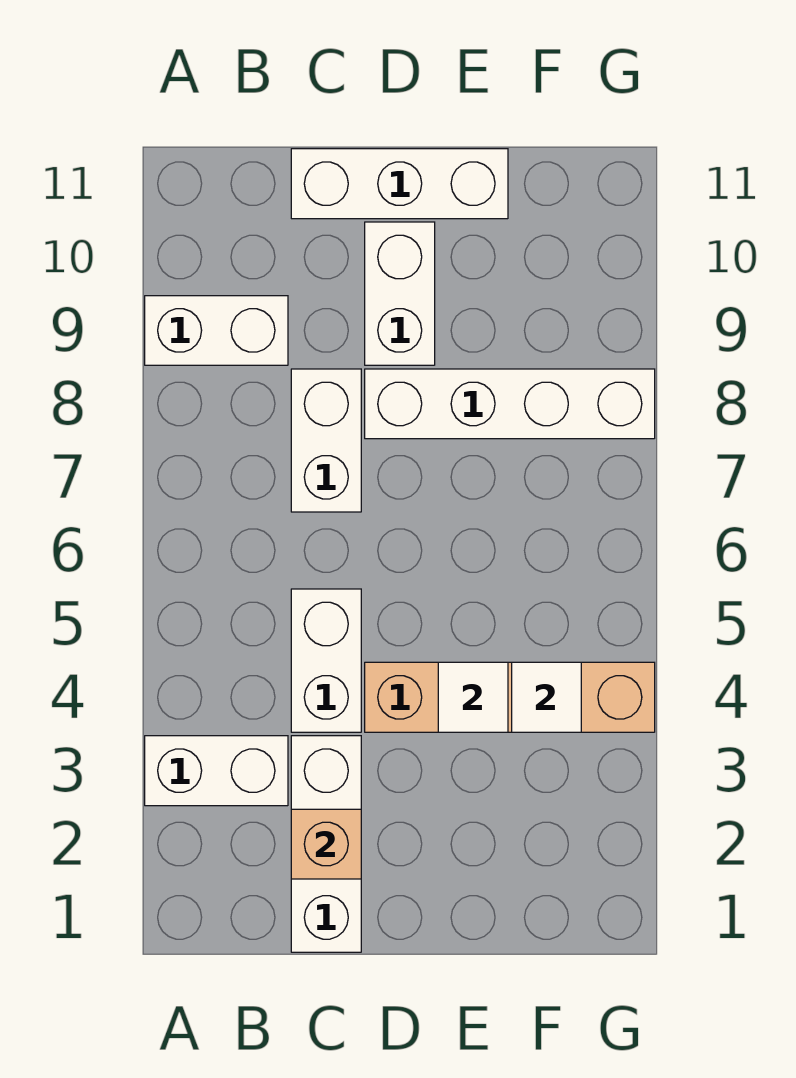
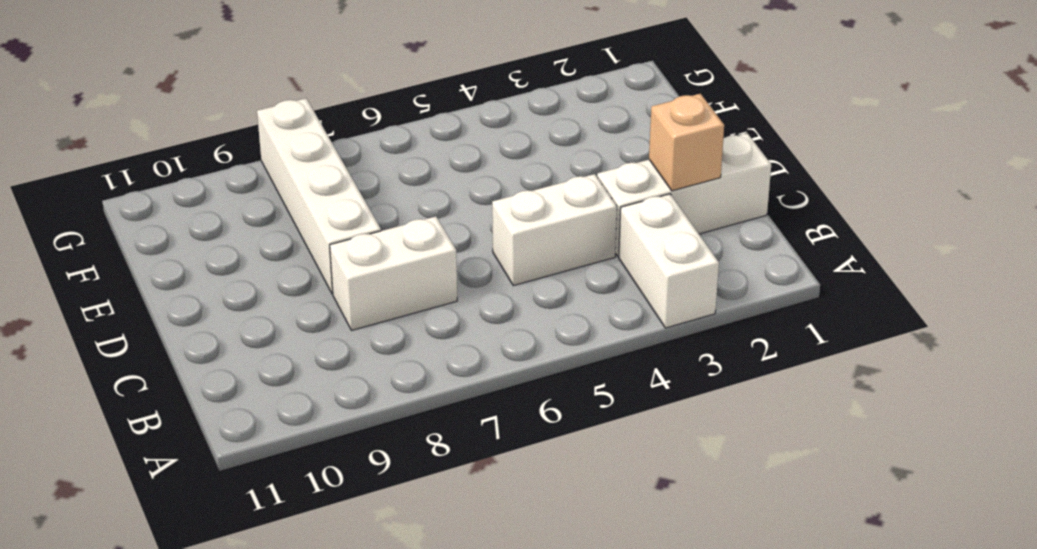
none -> white brick A9:B9 level 1
none -> white brick C11:E11 level 1
none -> tan brick D4:G4 level 1

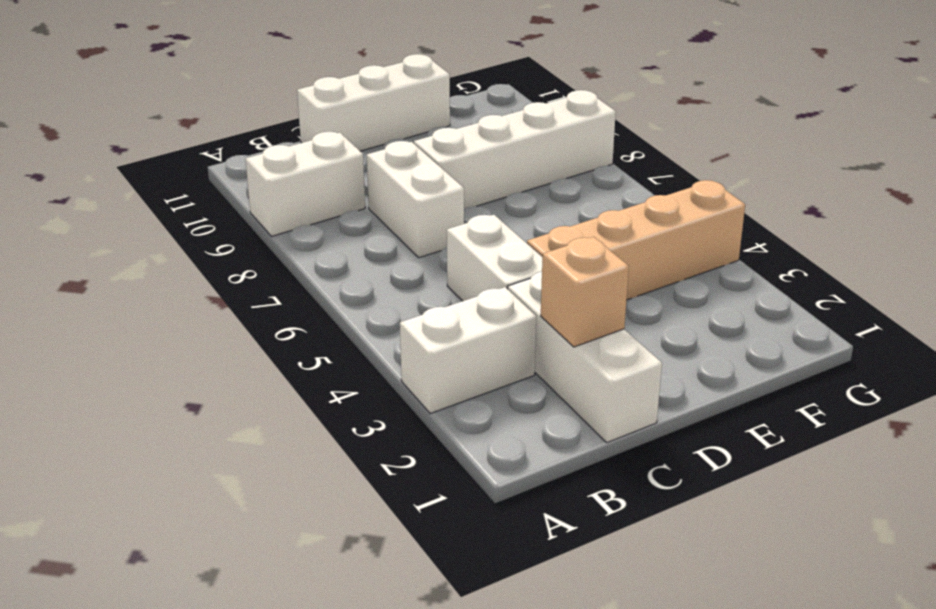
none -> white brick D9:D10 level 1
none -> white tile E4 level 2
none -> white tile F4 level 2

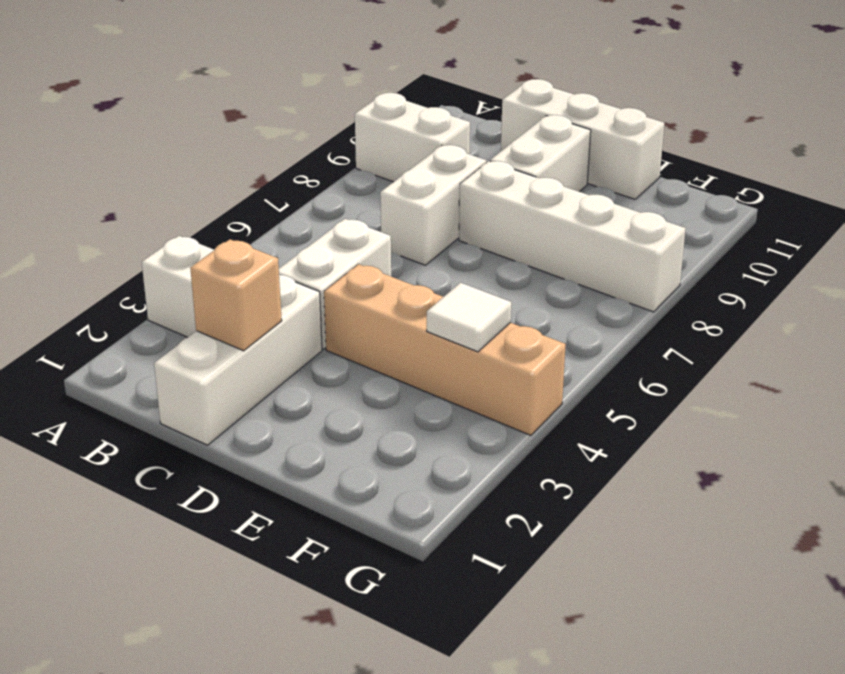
none -> white tile E4 level 2

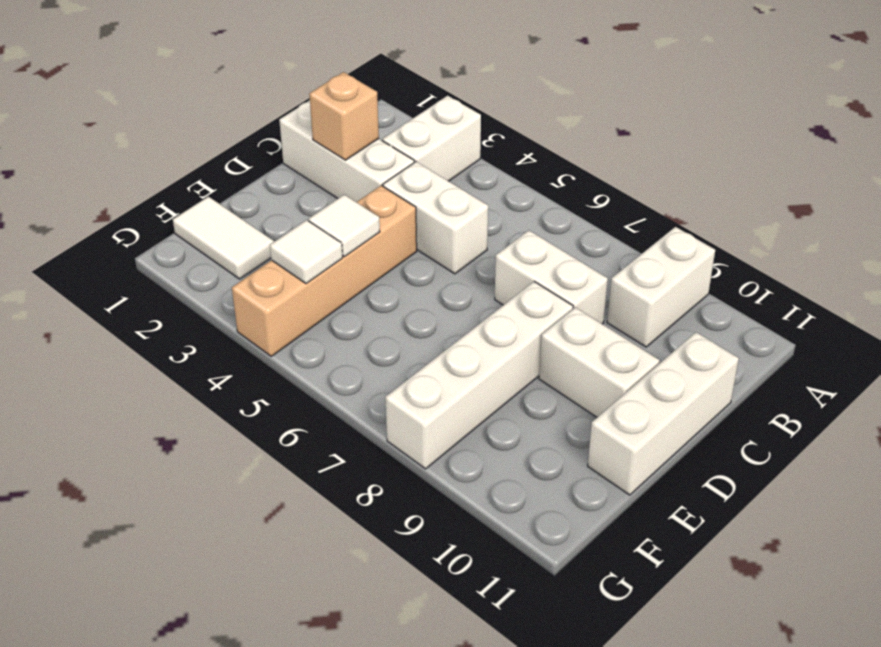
white tile F1:F2 level 1 -> none

